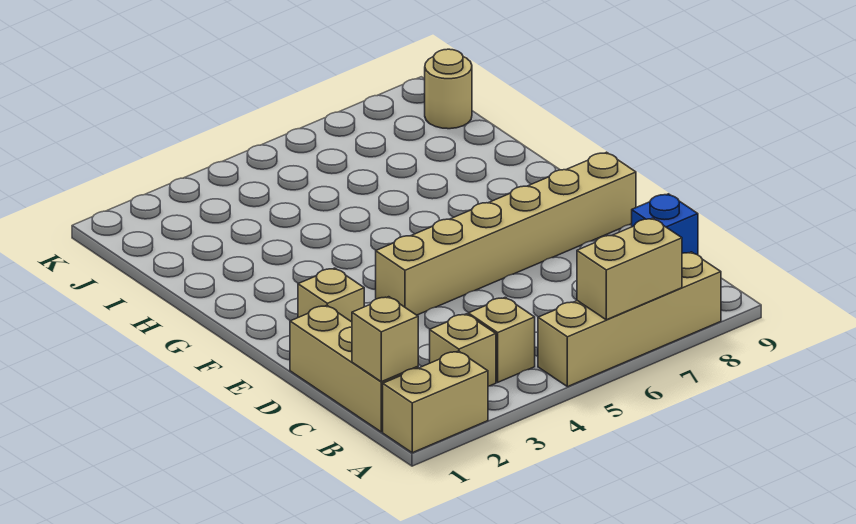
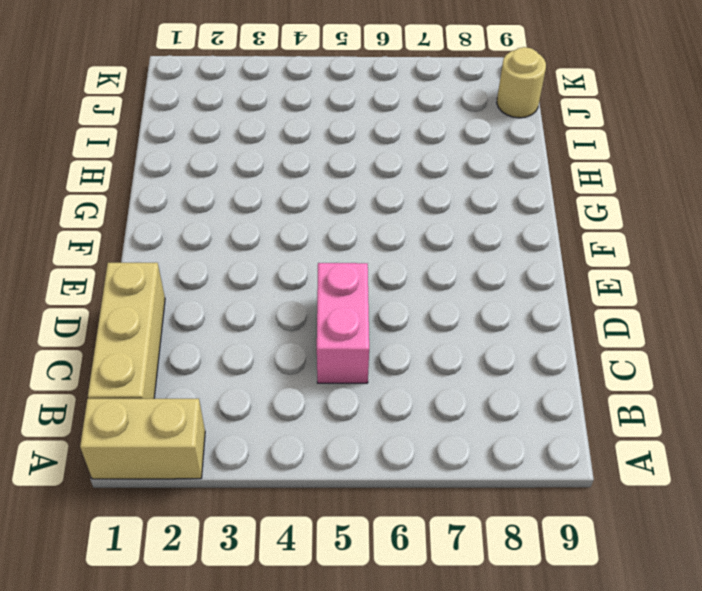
pink brick C5:D5 level 1 -> none
none -> tan brick A5:A8 level 1
none -> tan brick B3 level 1

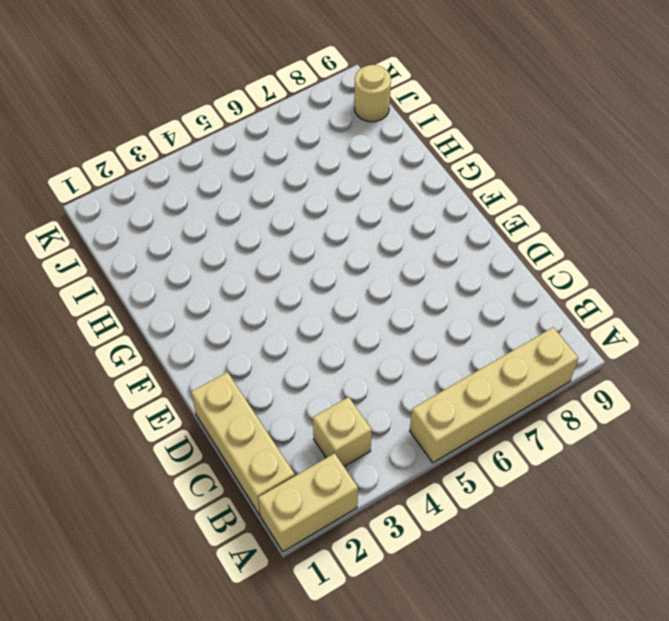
none -> tan brick B4 level 1
none -> blue brick C9 level 1

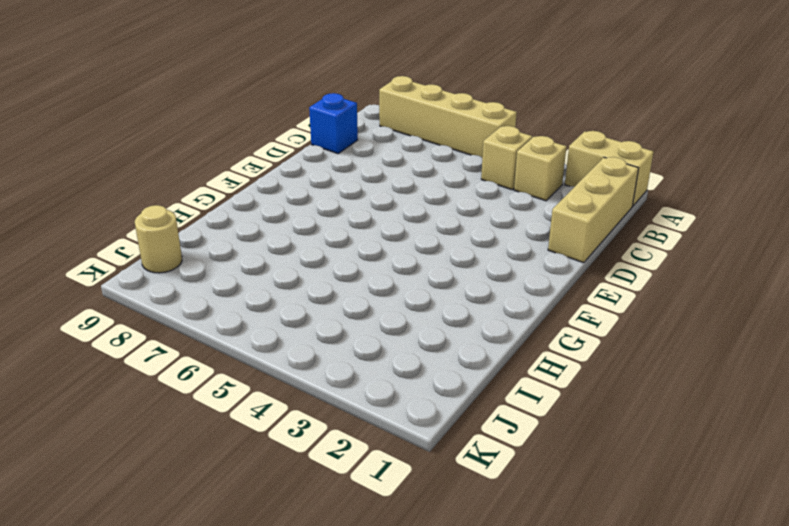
none -> tan brick E2 level 1
none -> tan brick E4:E9 level 1

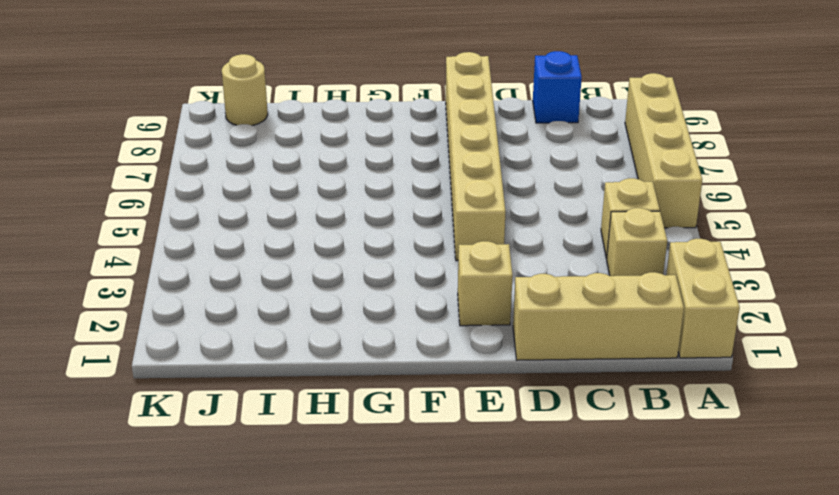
none -> tan brick A6:A7 level 2
none -> tan brick B1 level 2

